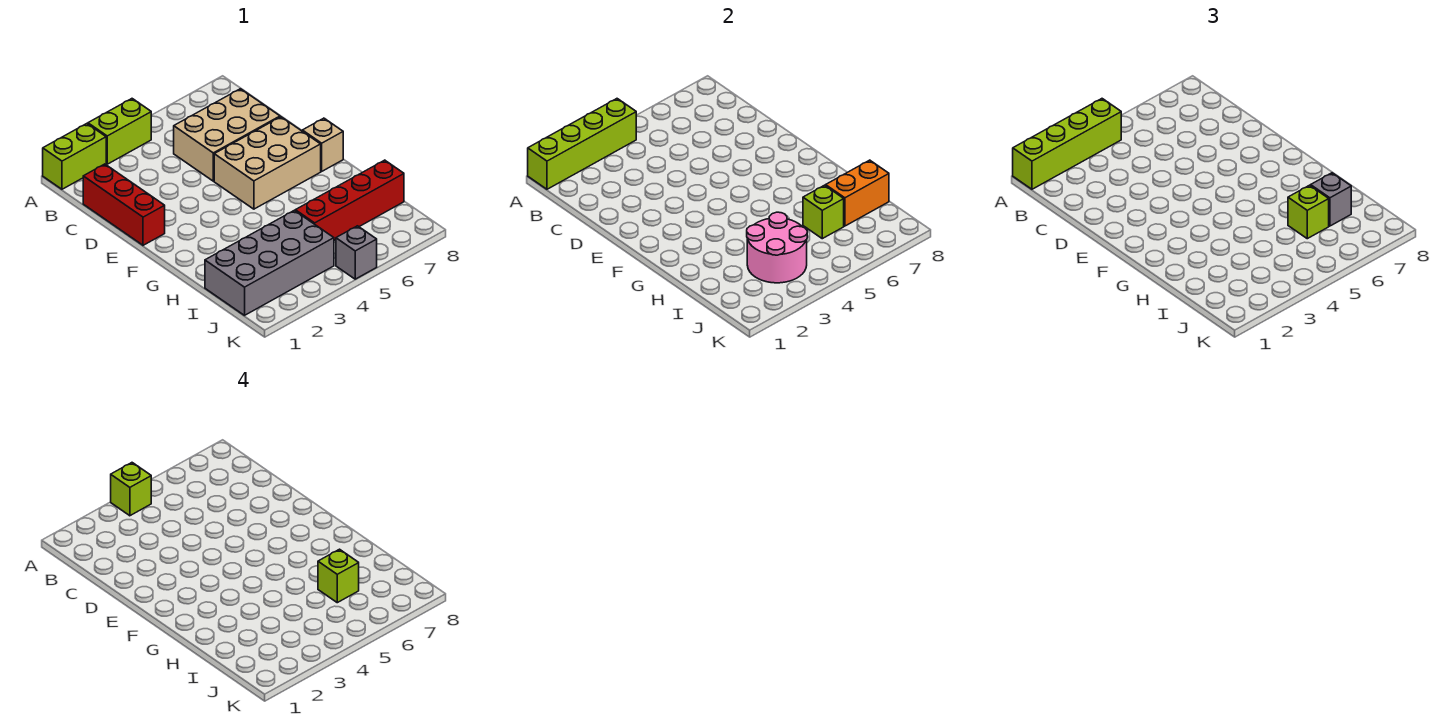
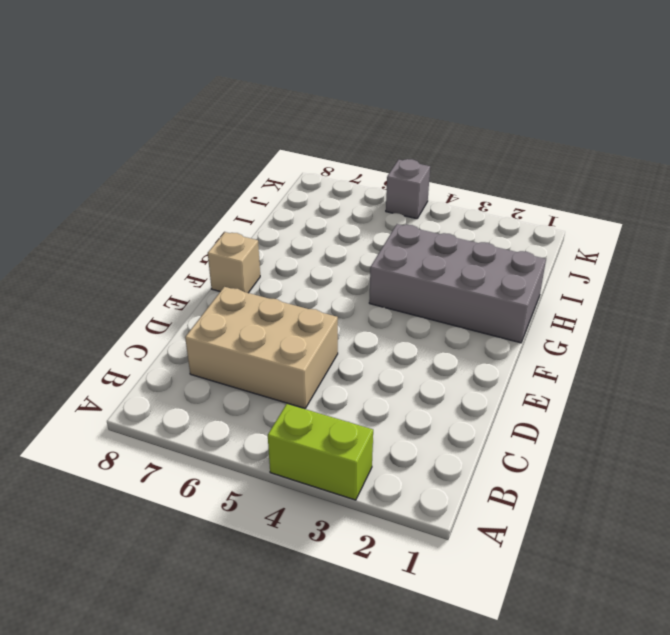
grey brick G1:H4 level 1 -> grey brick I1:J4 level 1
none -> lime brick A1:A2 level 1
none -> red brick C1:E1 level 1
none -> tan brick E5:F7 level 1

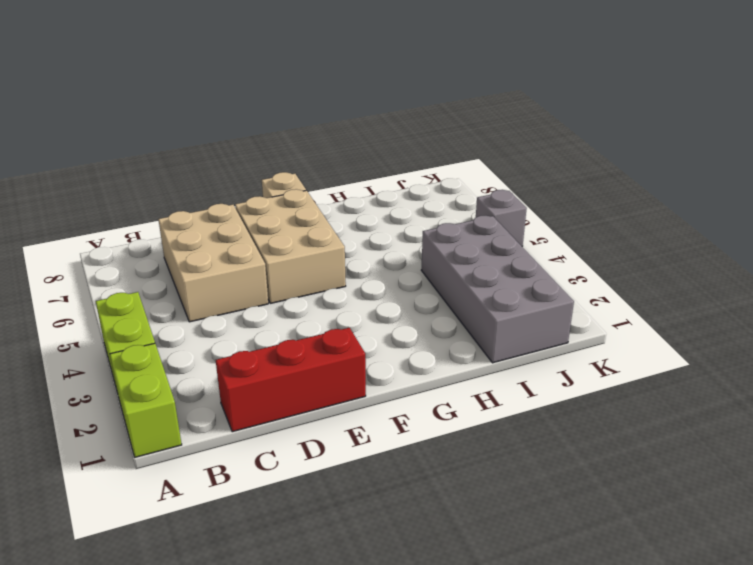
none -> red brick I5:I8 level 1
none -> lime brick A1:A4 level 2
none -> pink round brick I3:J4 level 2

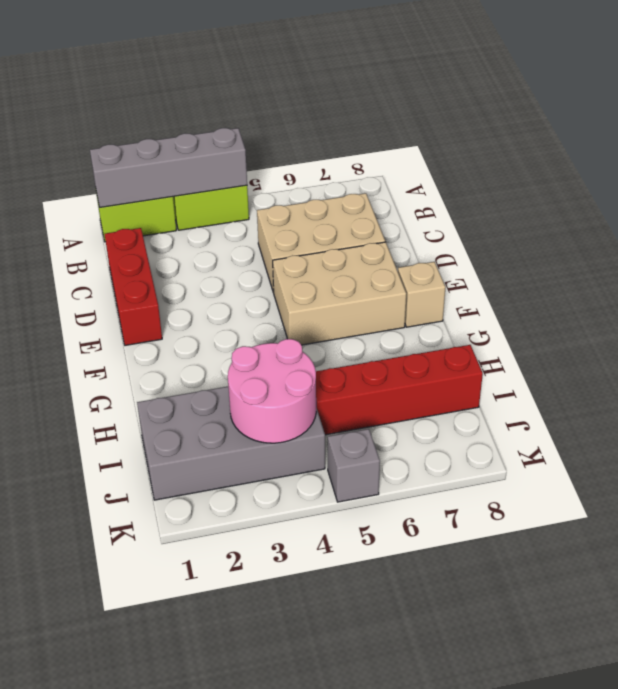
grey brick A1:A4 level 2 -> lime brick A1:A4 level 2
none -> lime brick I6 level 2
none -> orange brick I7:I8 level 2
none -> lime brick A1:A4 level 3

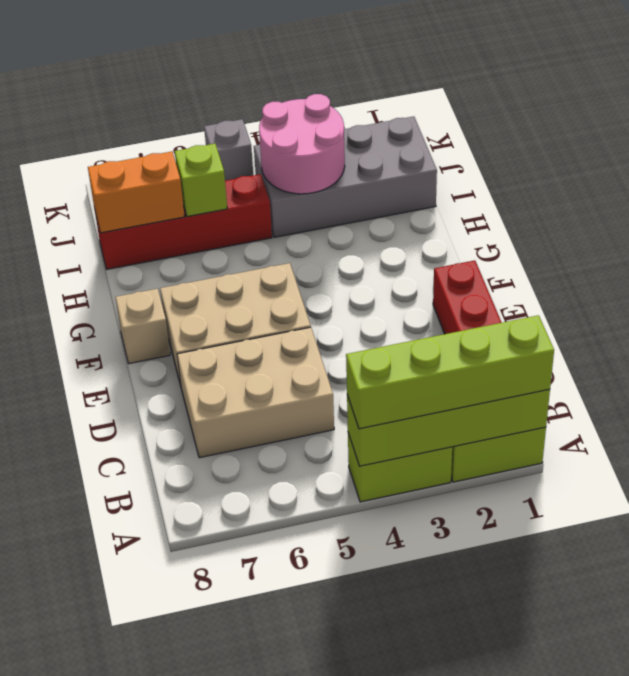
none -> lime brick I6 level 3
none -> grey brick I7 level 3
none -> lime brick A4 level 4

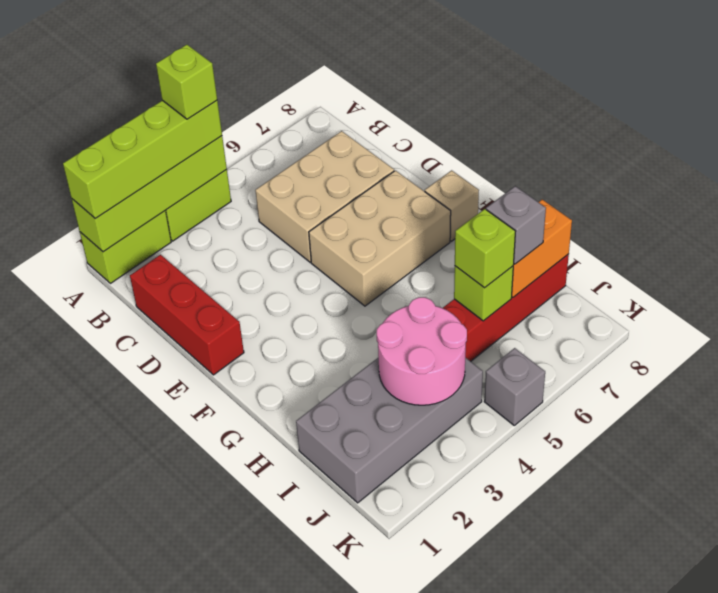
none -> lime brick I6 level 4

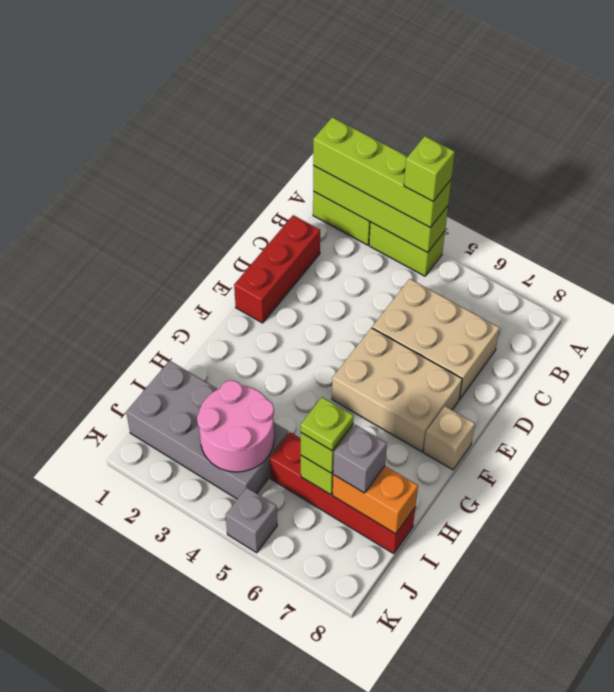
lime plate I6 level 4 -> lime brick I6 level 4

